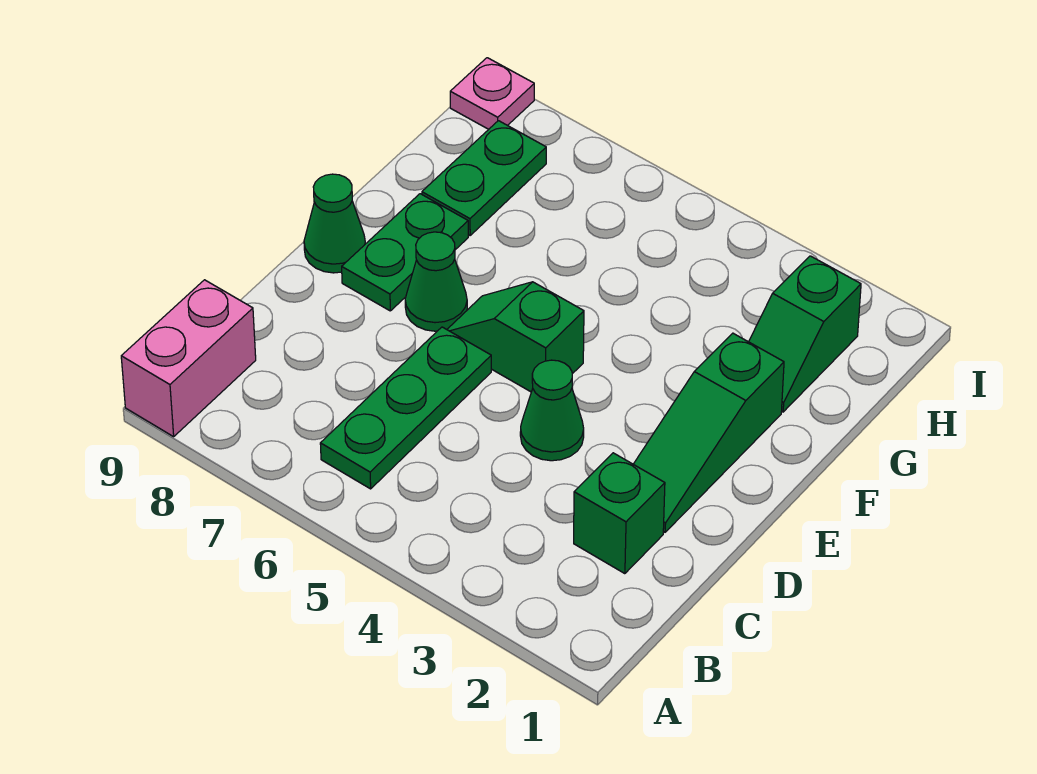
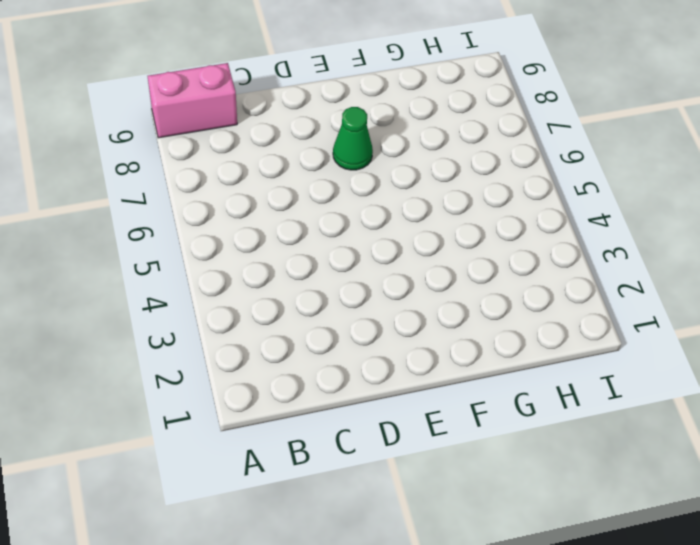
none -> green plate B6:D6 level 1
none -> green brick C2 level 1
none -> green slope D2:F2 level 1 top F

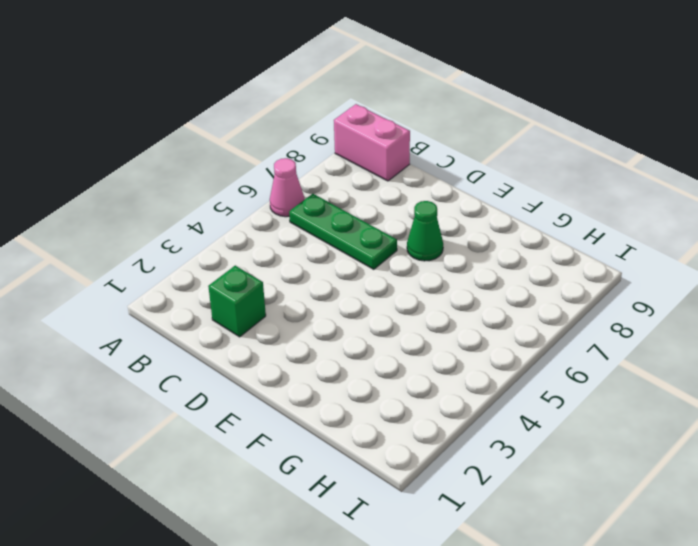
pink cone A6 level 1 -> none
none -> green slope D2:F2 level 1 top F
none -> green cone D4 level 1
none -> green slope E5:E6 level 1 top 5

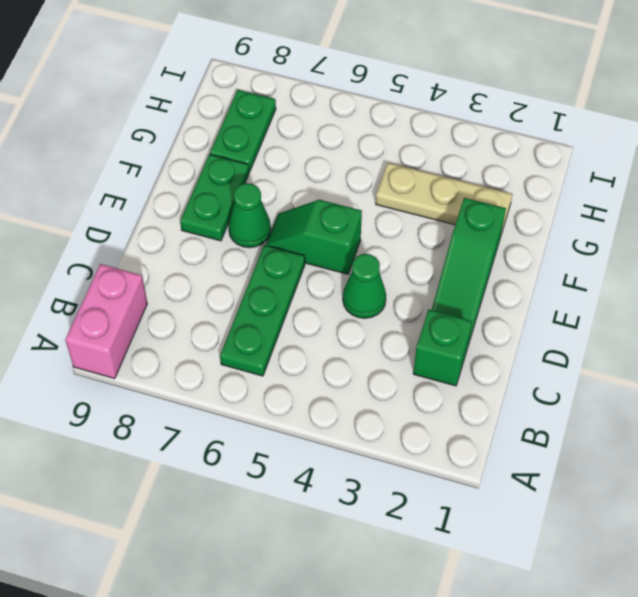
tan plate G2:G4 level 1 -> green slope G2:H2 level 1 top H
none -> green cone E9 level 1
none -> pink plate I9 level 1

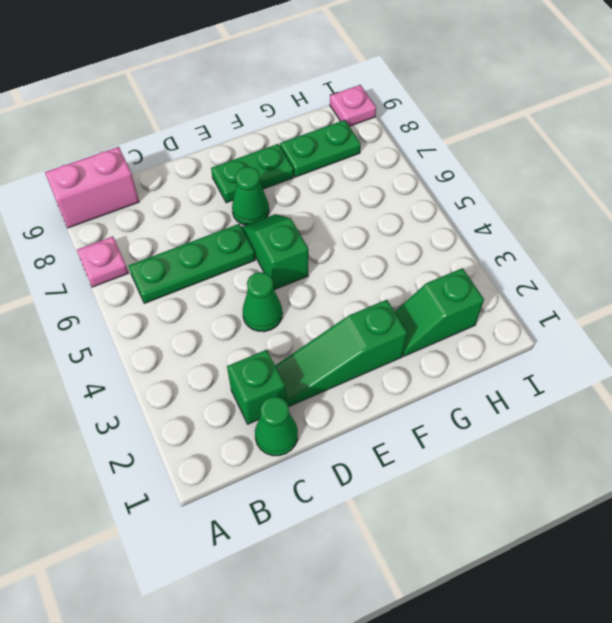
pink plate A7 level 1 -> none
green cone C1 level 1 -> green cone E9 level 1

